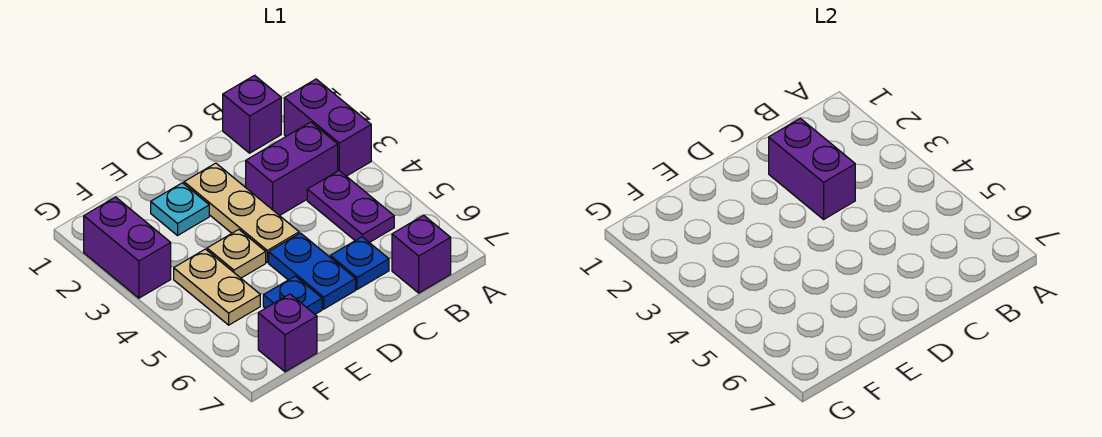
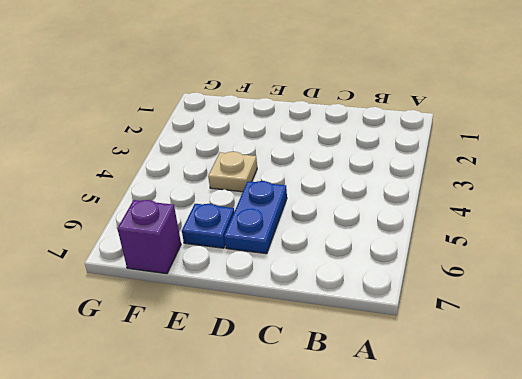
none -> purple brick A2:A3 level 1
none -> purple brick B1 level 1
none -> purple brick B3:C3 level 1

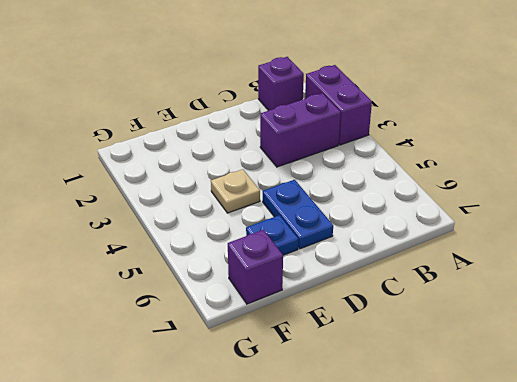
none -> purple plate B4:B5 level 1
none -> purple brick B7 level 1
none -> blue plate C6 level 1

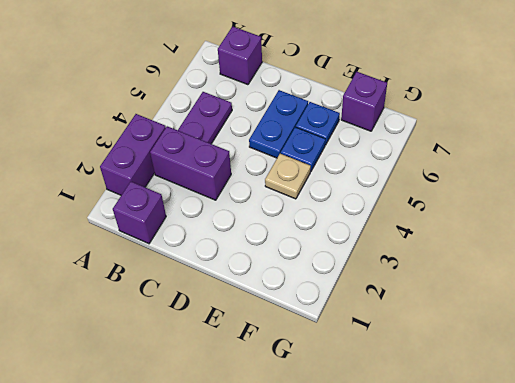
blue plate E5 level 1 -> blue plate C6 level 1
none -> tan plate D2:D4 level 1
none -> cyan plate E2 level 1
none -> tan plate F4:F5 level 1

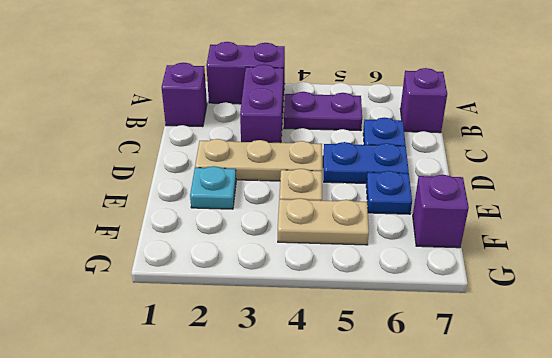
none -> purple brick G2:G3 level 1
none -> purple brick C2:C3 level 2

